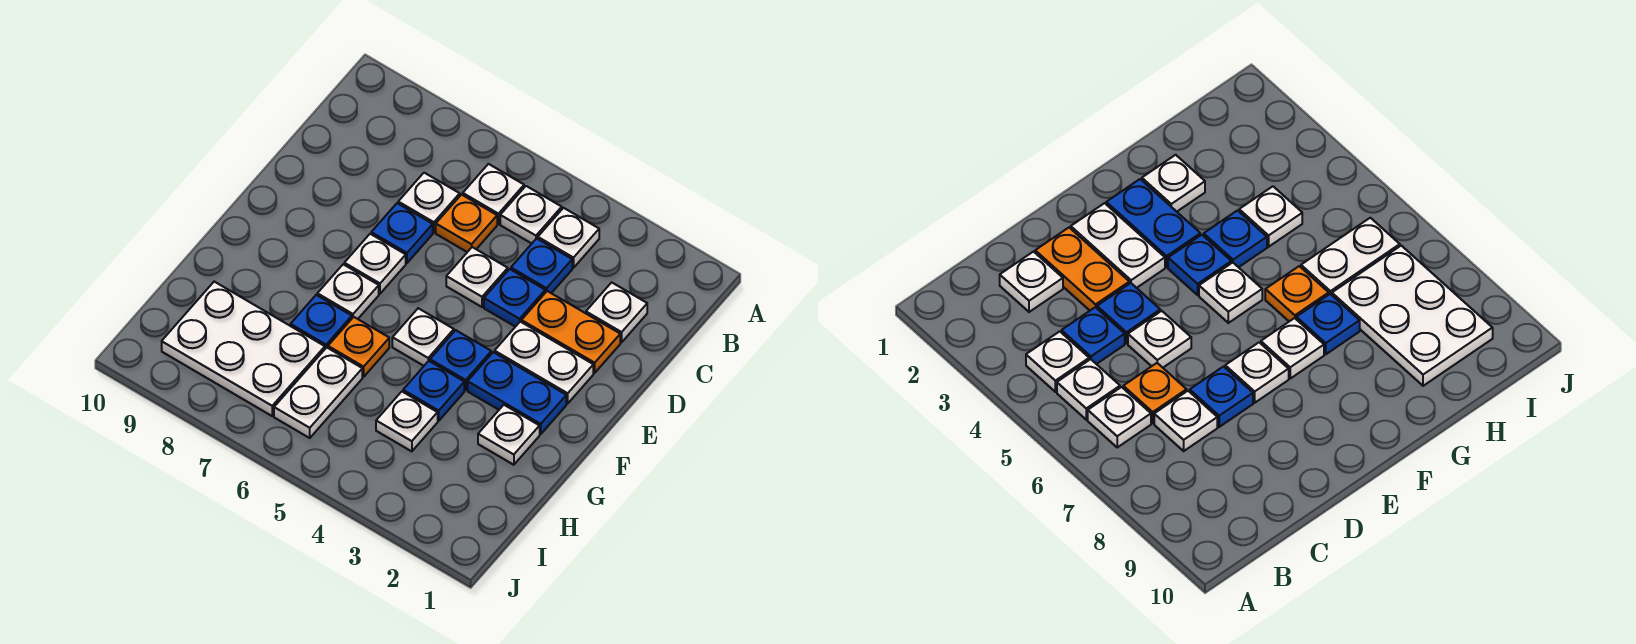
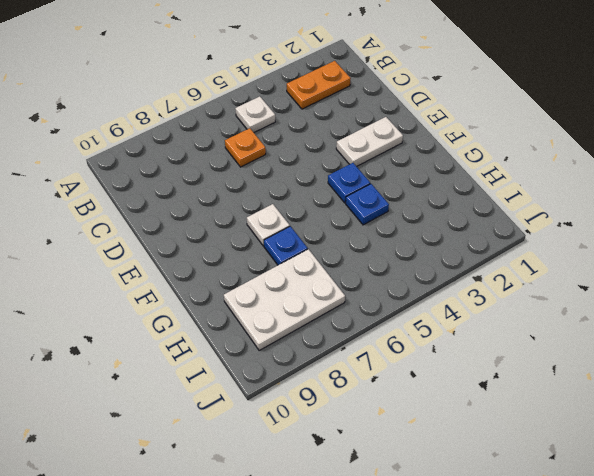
orange plate B2:B3 level 1 -> orange plate D2:D3 level 1
none -> white plate B4 level 1
none -> white plate B6 level 1
none -> white plate C2 level 1

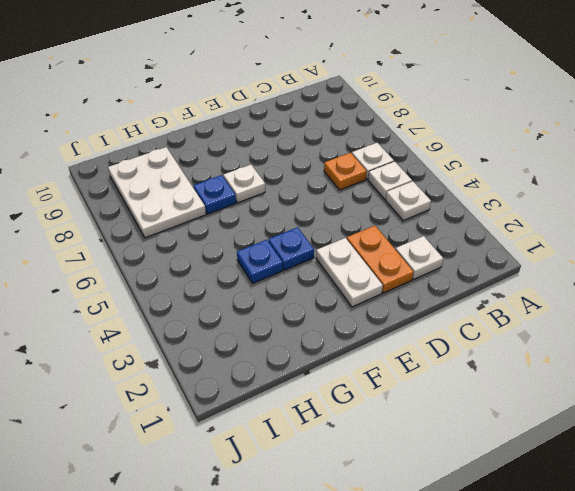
none -> blue plate C4 level 1
none -> white plate C7 level 1
none -> blue plate D4 level 1

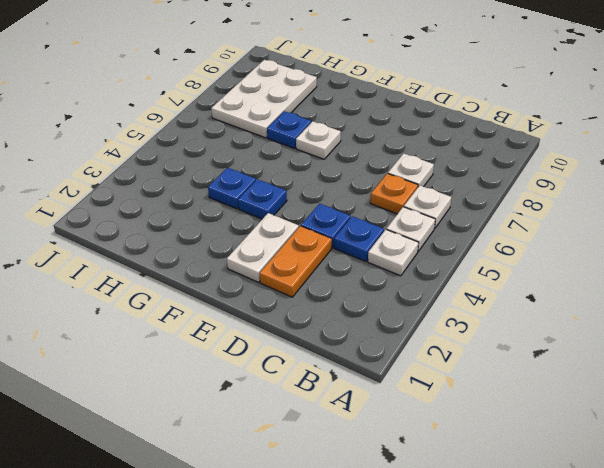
none -> white plate C2 level 1
none -> white plate D5 level 1
none -> blue plate D7 level 1

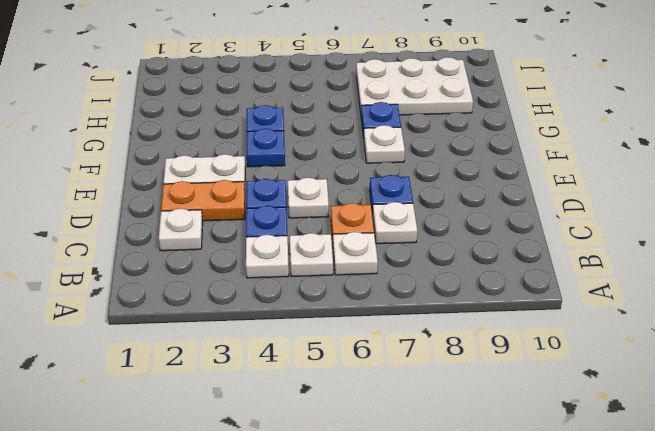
none -> white plate E7 level 1
none -> blue plate F2:F3 level 1
none -> white plate F5 level 1

